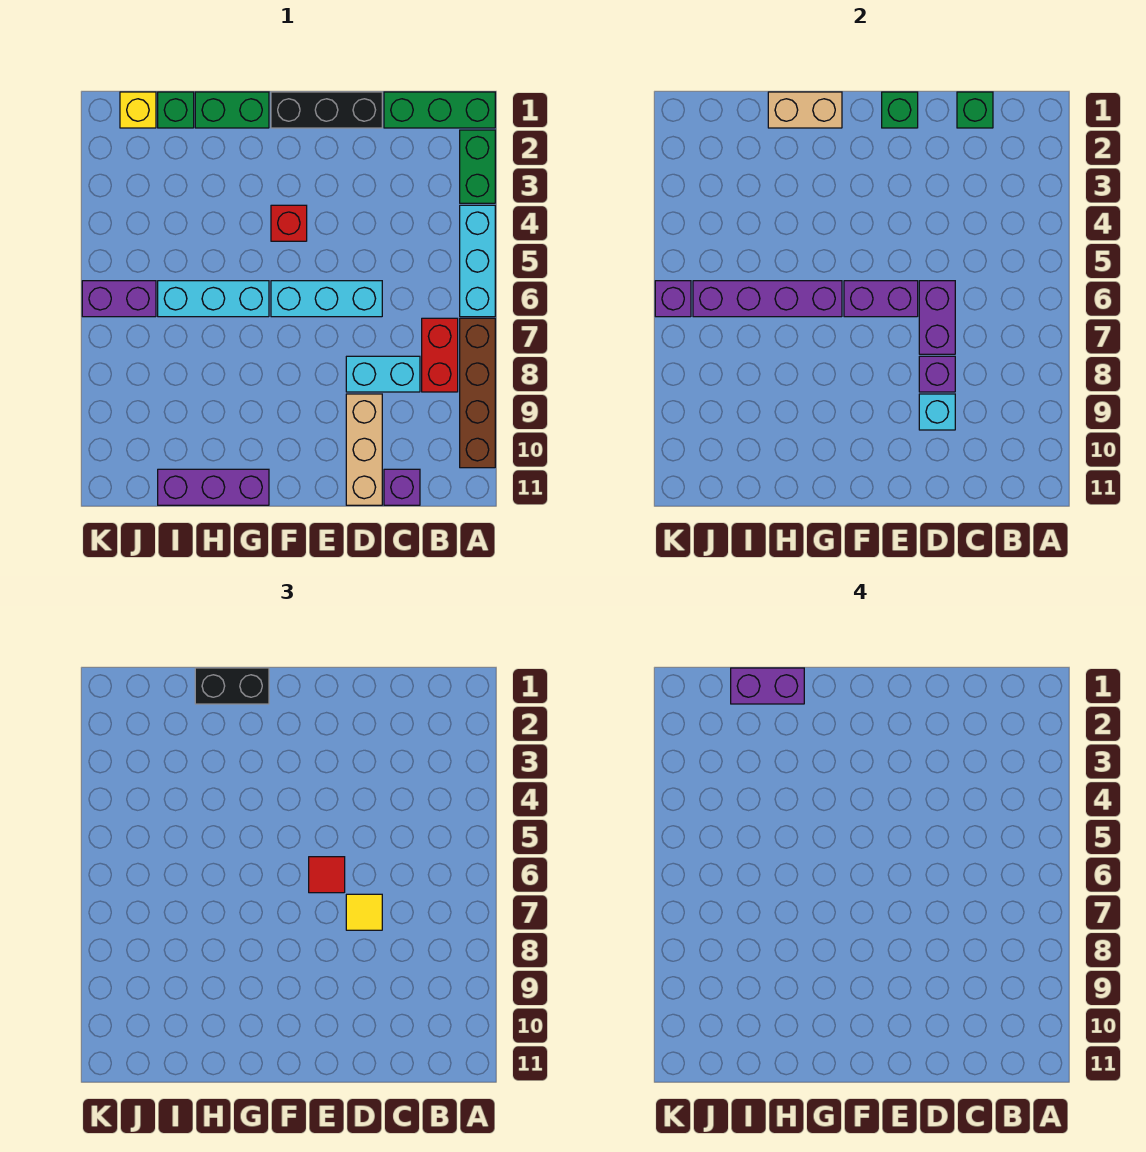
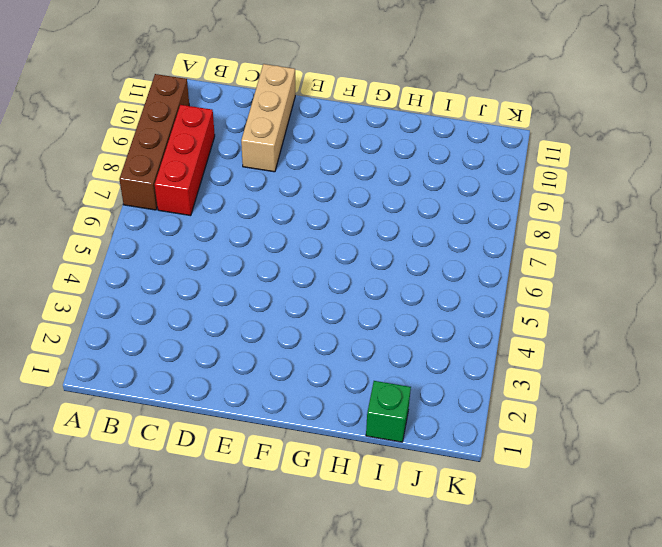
red brick B7:B9 level 1 -> red brick B7:B8 level 1
none -> green brick A1:C1 level 1
none -> green brick A2:A3 level 1
none -> cyan brick A4:A6 level 1
none -> cyan brick C8:D8 level 1

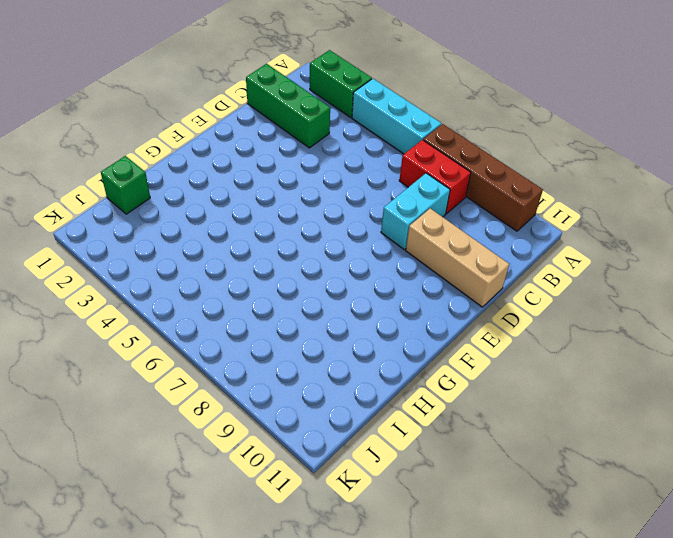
green brick C1:C3 level 1 -> green brick A1:C1 level 1
none -> purple brick C11 level 1
none -> black brick D1:F1 level 1
none -> cyan brick D6:F6 level 1
none -> red brick F4 level 1

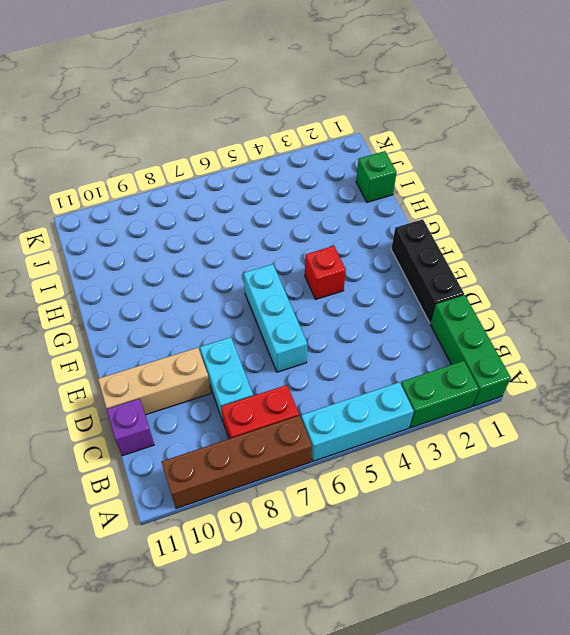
none -> green brick G1:H1 level 1
none -> cyan brick G6:I6 level 1
none -> purple brick G11:I11 level 1
none -> yellow brick J1 level 1

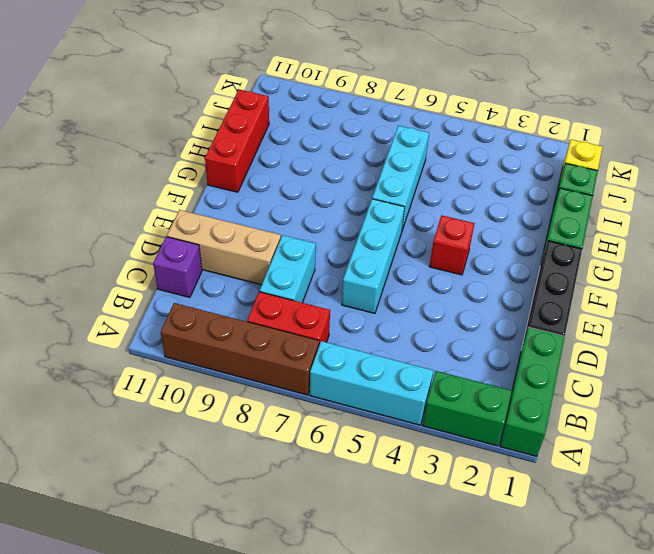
red brick G11:I11 level 1 -> purple brick G11:I11 level 1
none -> purple brick J6:K6 level 1
none -> green brick C1 level 2
none -> purple brick D6:D7 level 2
none -> purple brick D8 level 2

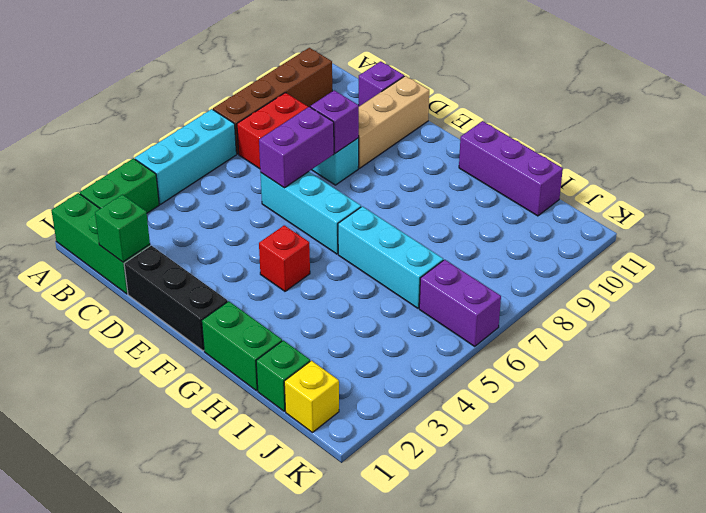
none -> cyan brick D9 level 2
none -> green brick E1 level 2
none -> purple brick E6:F6 level 2
none -> tan brick G1:H1 level 2

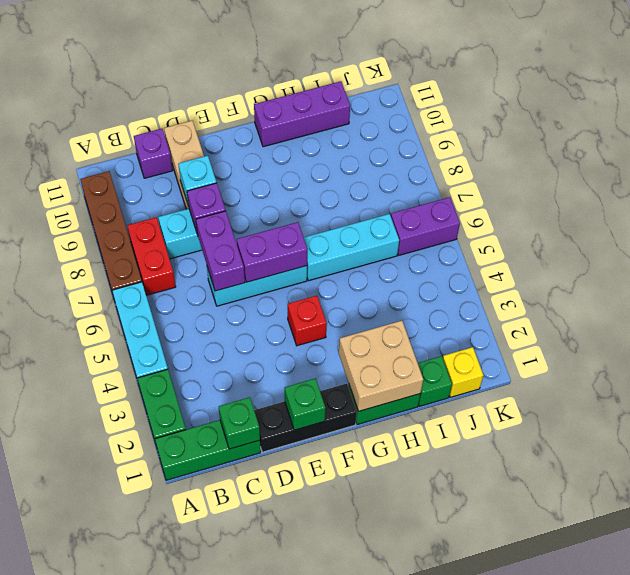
tan brick G1:H2 level 2 -> tan brick G1:H1 level 2
none -> purple brick G6:J6 level 2
none -> purple brick K6 level 2
none -> yellow tile D7 level 3
none -> red tile E6 level 3

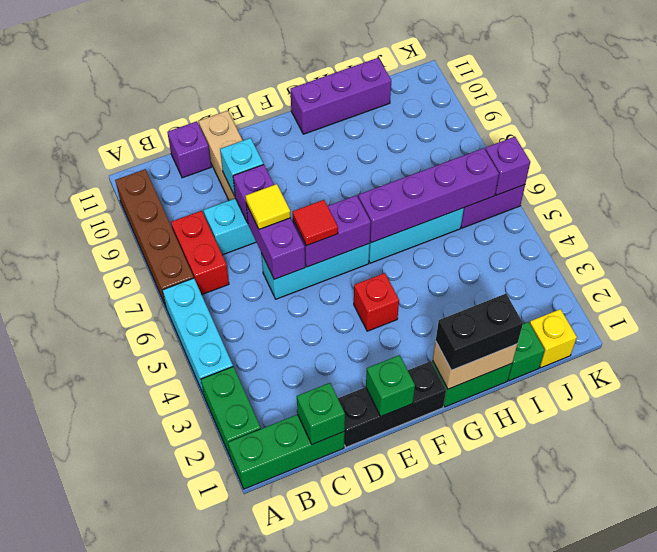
none -> purple brick H1:I1 level 4

